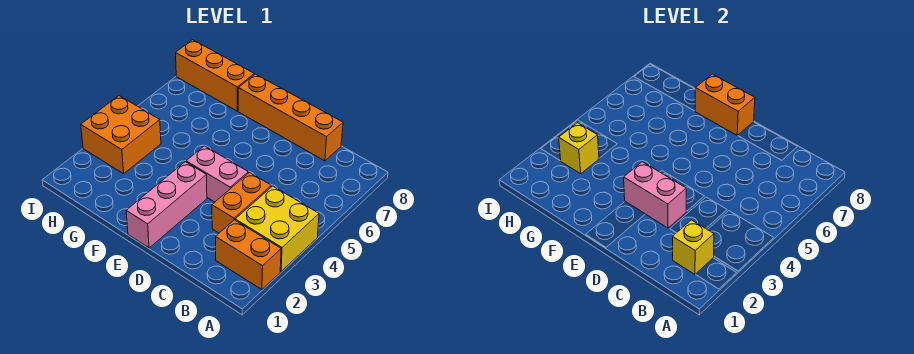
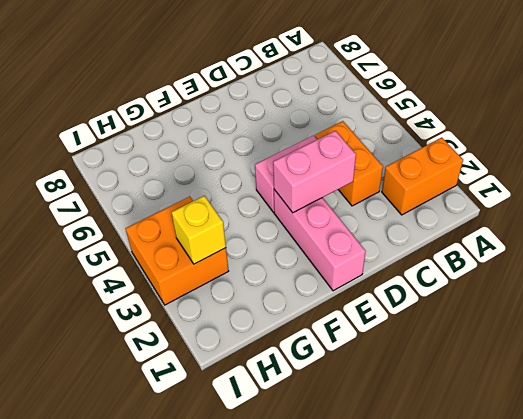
none -> yellow brick A3:B4 level 1
none -> orange brick C8:F8 level 1
none -> orange brick G8:I8 level 1

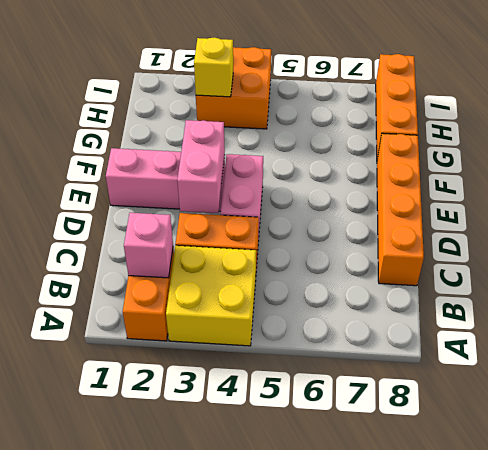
pink brick B2 level 2 -> yellow brick B2 level 2
none -> orange brick E8:F8 level 2

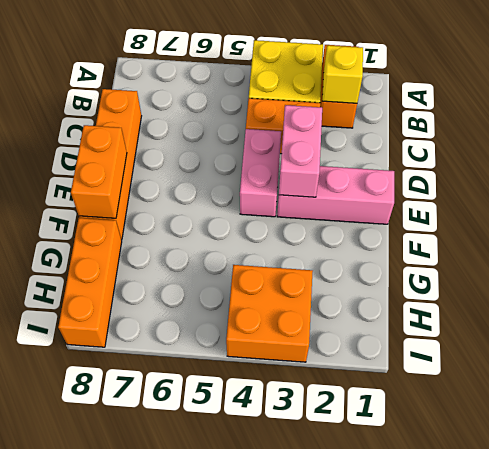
none -> yellow brick H3 level 2

